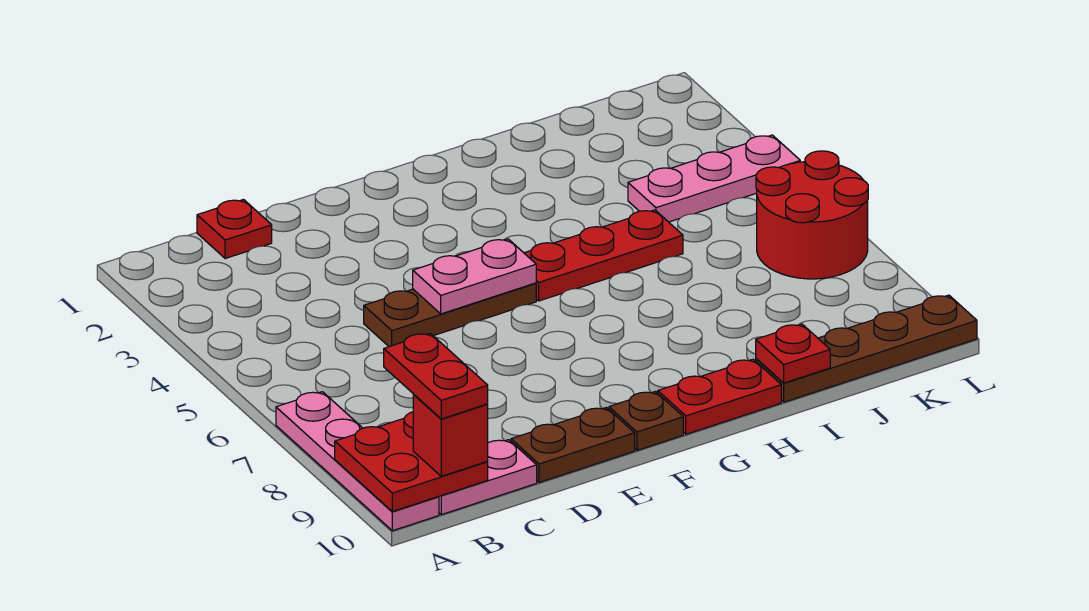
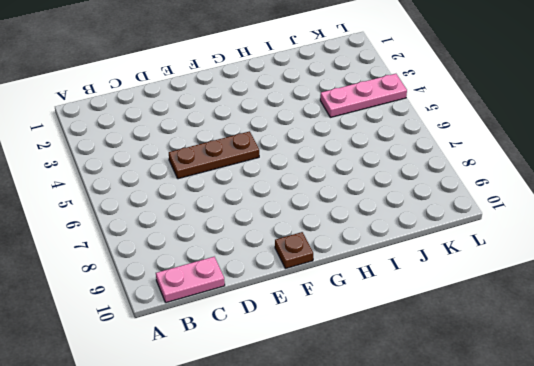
none -> pink plate A7:A10 level 1
none -> red plate C1 level 1
none -> brown plate D10:E10 level 1

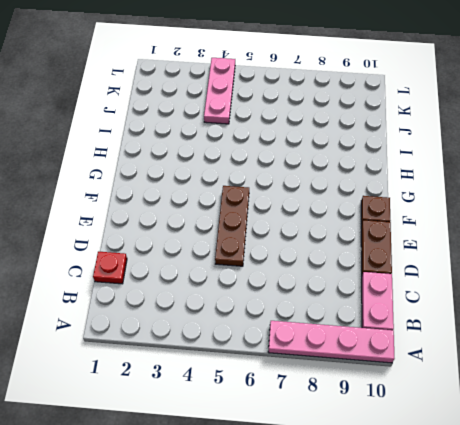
none -> red plate G5:I5 level 1
none -> red plate G10:H10 level 1
none -> brown plate I10:L10 level 1

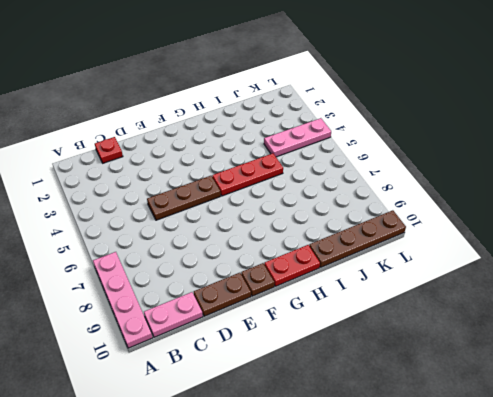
none -> red round brick K6:L7 level 1
none -> red plate A9:B10 level 2
none -> pink plate E5:F5 level 2

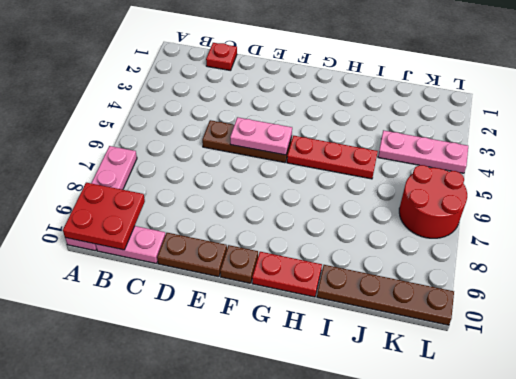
none -> red plate I10 level 2
none -> red brick B10 level 3
none -> red plate B9:B10 level 4

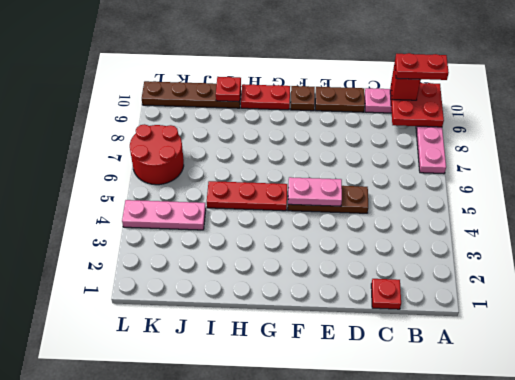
red plate A10:B10 level 4 -> red plate B9:B10 level 4

